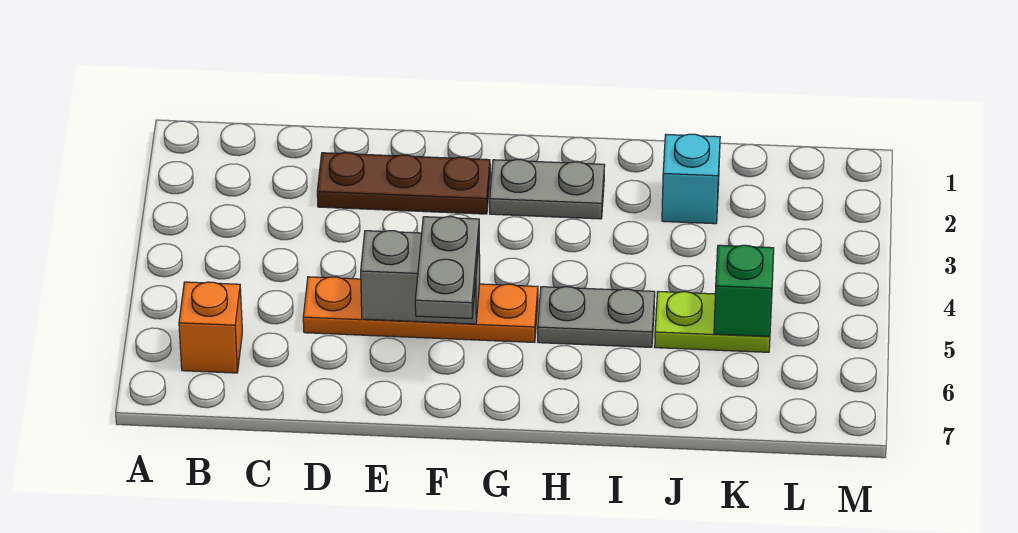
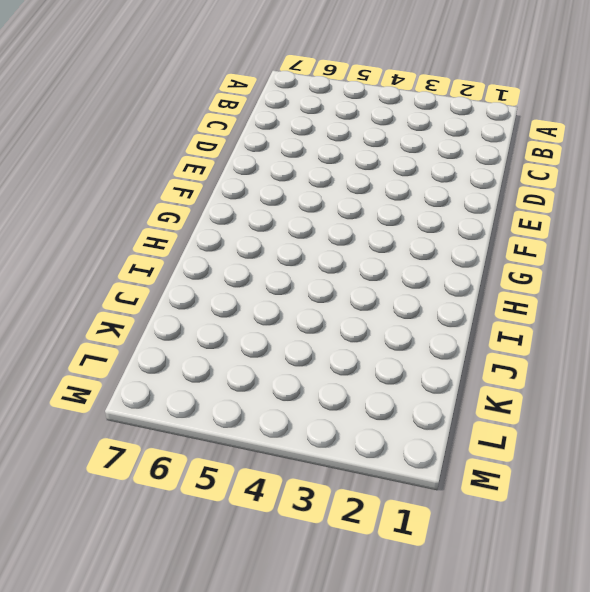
none -> orange brick B6 level 1
none -> brown plate D2:F2 level 1

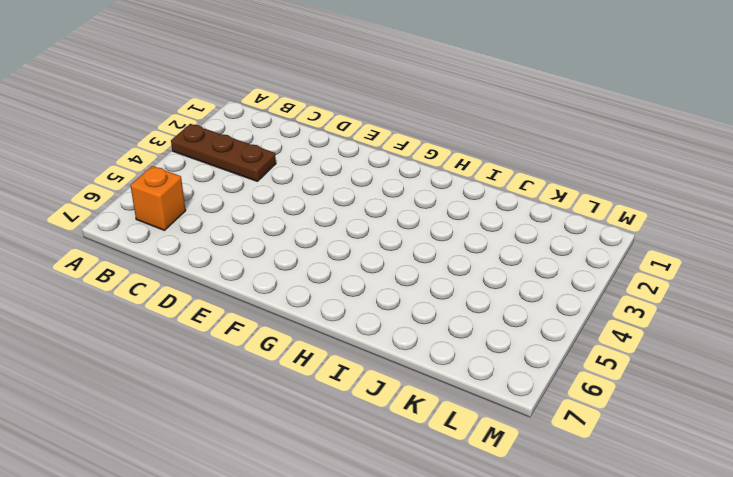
brown plate A3:C3 level 1 -> brown plate D2:F2 level 1
none -> orange plate D5:G5 level 1
none -> grey plate G2:H2 level 1

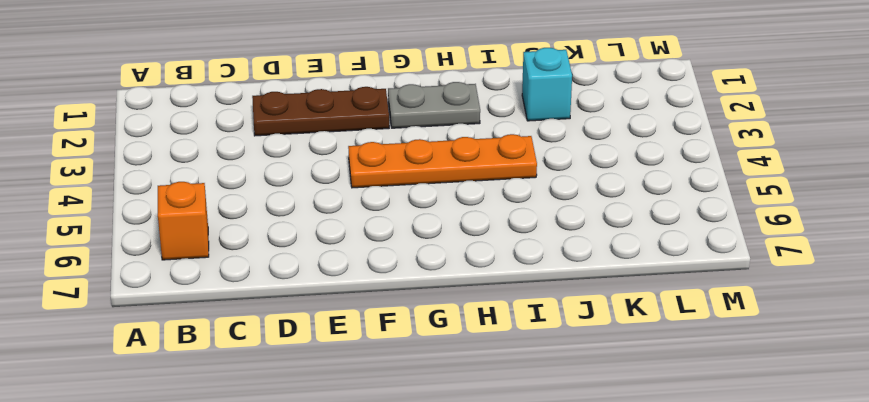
orange plate F4:I4 level 1 -> orange plate D5:G5 level 1
none -> grey plate H5:I5 level 1
none -> lime plate J5:K5 level 1

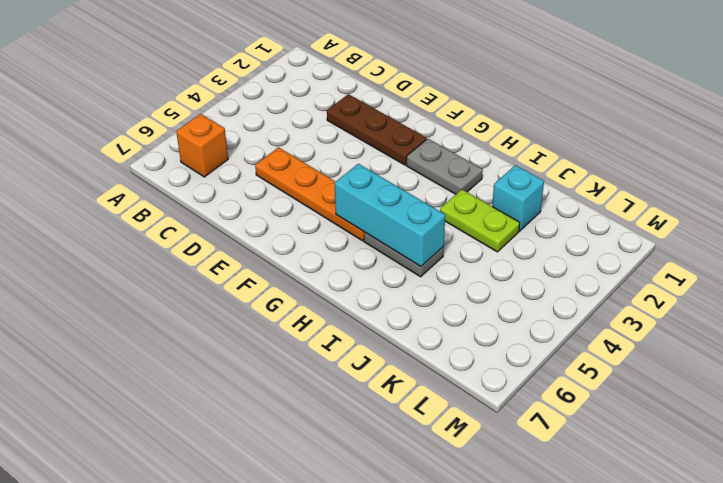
cyan brick G5:I5 level 2 -> none
lime plate I3:J3 level 1 -> lime plate J5:K5 level 1
none -> grey brick E5:F5 level 2
none -> green brick K5 level 2

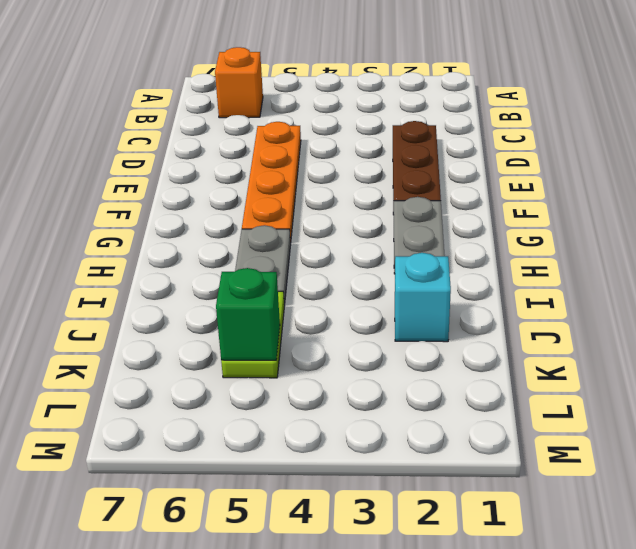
none -> grey brick E5:F5 level 2
none -> grey plate F5:F6 level 3

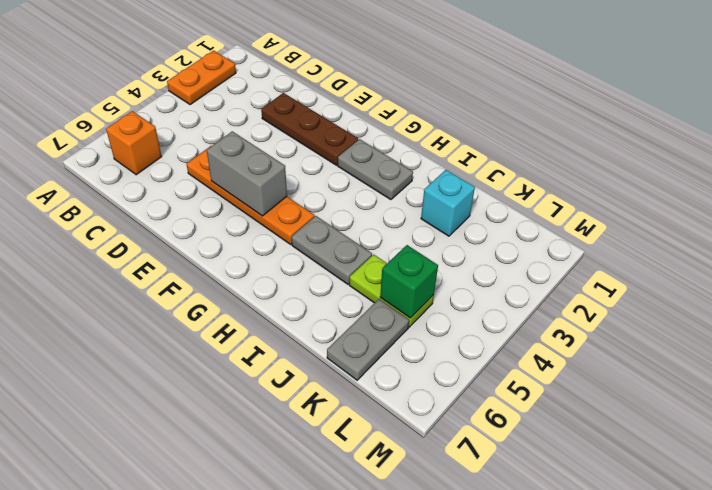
orange plate A2:A3 level 1 -> none
grey plate K6:K7 level 1 -> grey plate F5:F6 level 3

